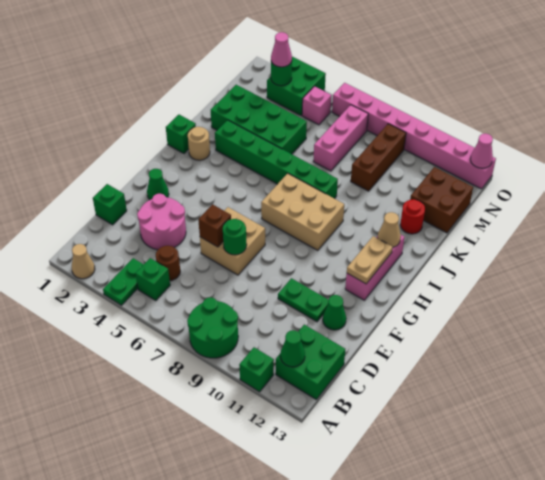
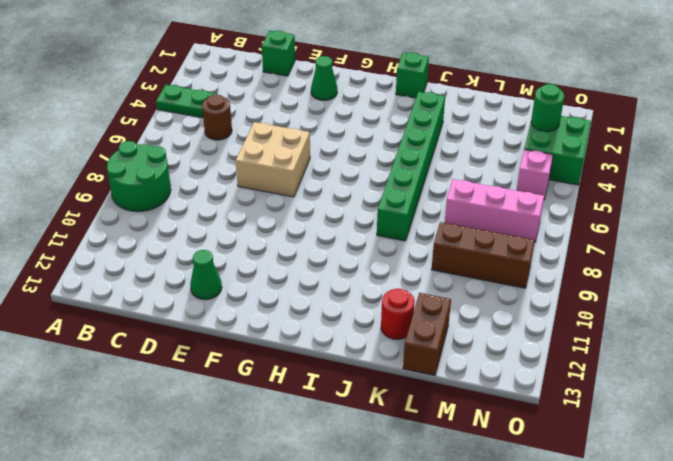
brown brick L12:L13 level 1 -> brown brick L12:M13 level 1
none -> tan cone A2 level 1
none -> green brick A11 level 1
none -> green brick B5 level 1
none -> green brick B12:C13 level 1

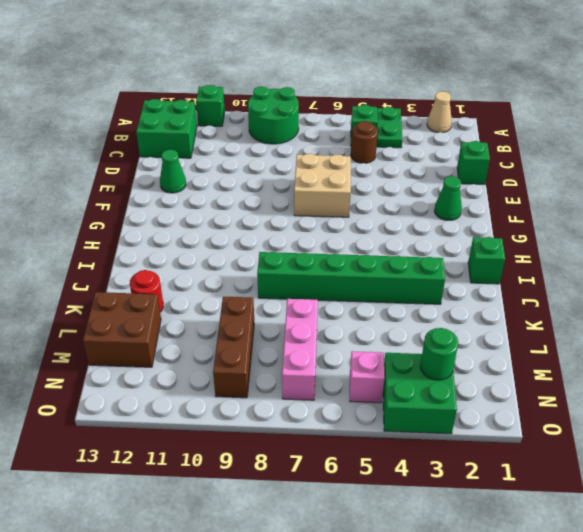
none -> pink round brick D3:E4 level 1
none -> green plate E10:E11 level 1
none -> pink brick G12:I12 level 1
none -> tan brick H7:I9 level 1

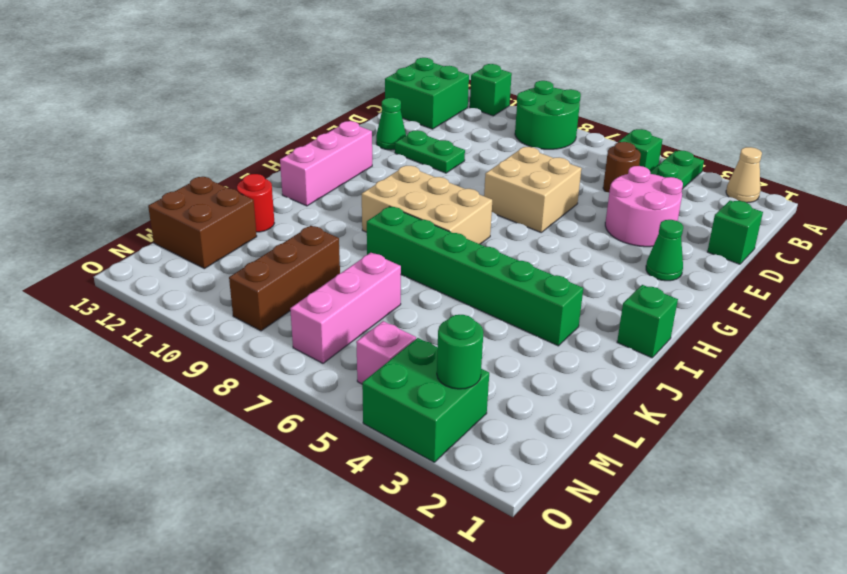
none -> tan round brick I2 level 1
none -> green brick K2:L5 level 1
none -> pink brick O6:O13 level 1
none -> green cone B12 level 2

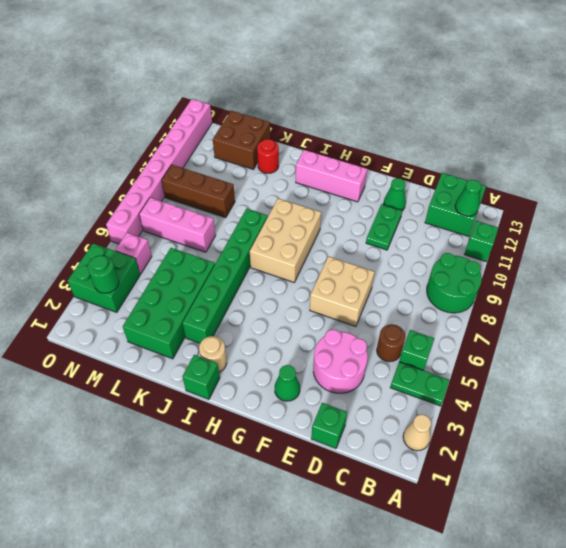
none -> brown brick E6 level 2
none -> green round brick E7 level 2
none -> tan plate G12:H12 level 2
none -> tan cone I12 level 2

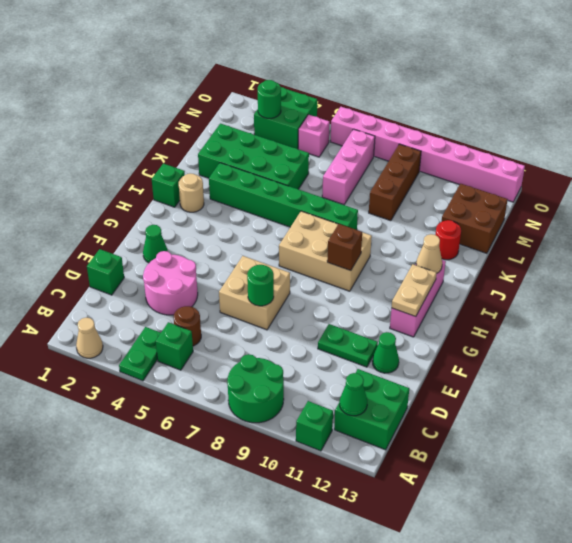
brown brick H9 level 2 -> brown brick E6 level 2
none -> pink cone O13 level 2
none -> pink cone N3 level 3

